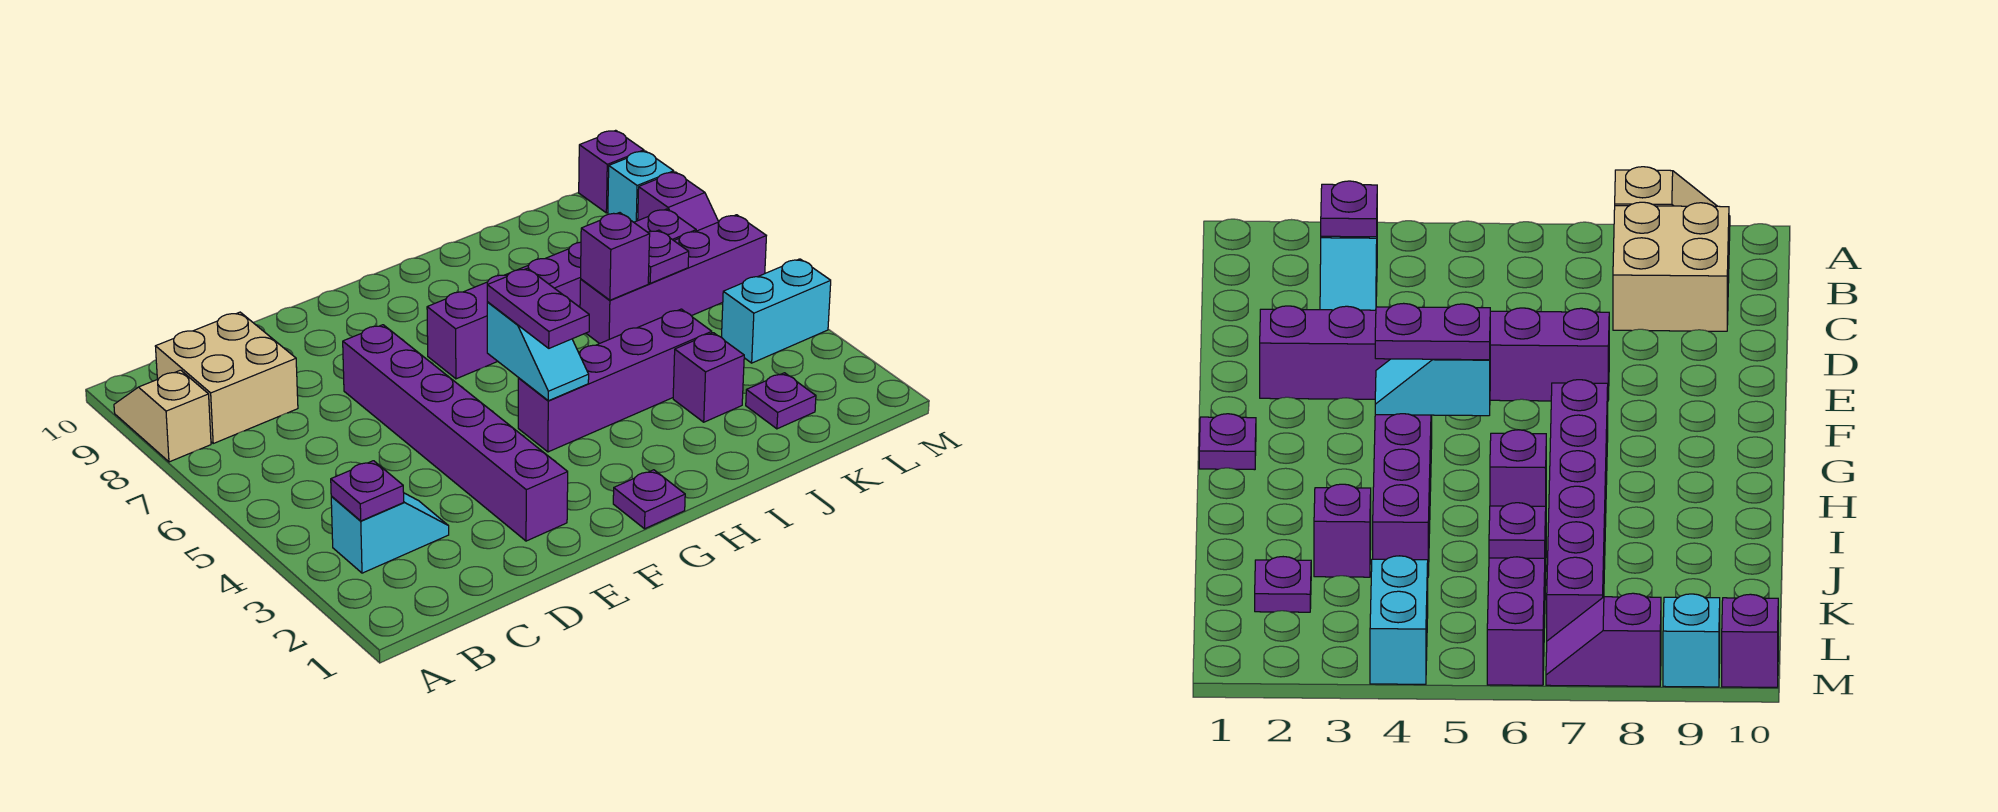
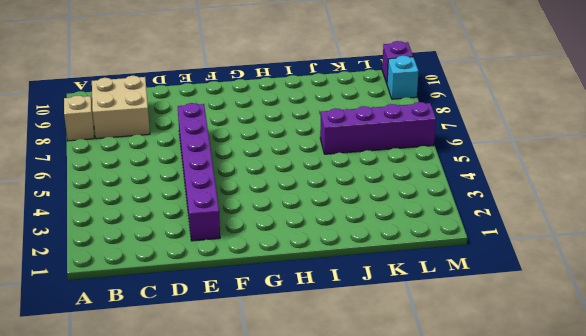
none -> cyan slope B3:C3 level 1 top B
none -> purple plate G1 level 1
none -> purple brick G4:J4 level 1

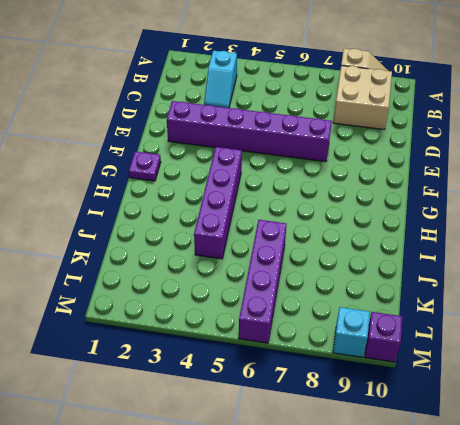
none -> purple brick G7:L7 level 1
none -> purple brick J3 level 1
none -> purple plate K2 level 1

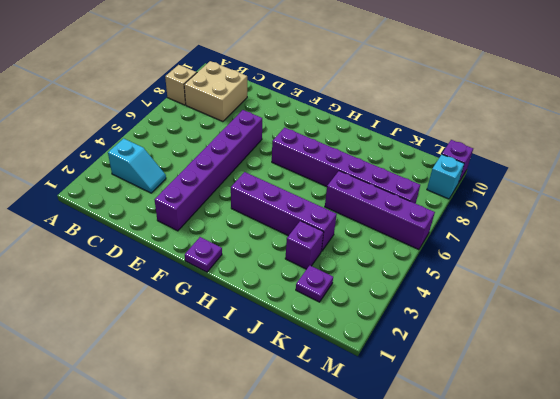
none -> cyan brick L4:M4 level 1
none -> purple slope M7:M8 level 1 top 8
none -> purple plate B3 level 2

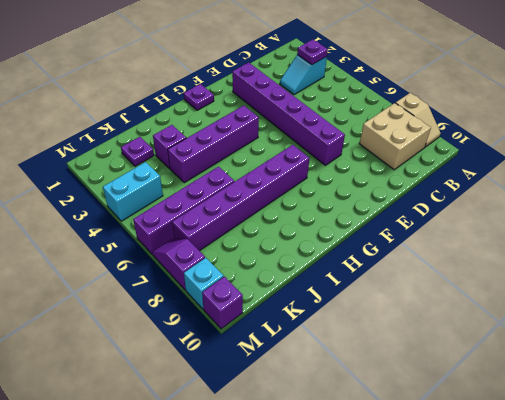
none -> cyan slope G4:G5 level 2 top 5
none -> purple brick J6 level 2
none -> purple plate K6 level 2

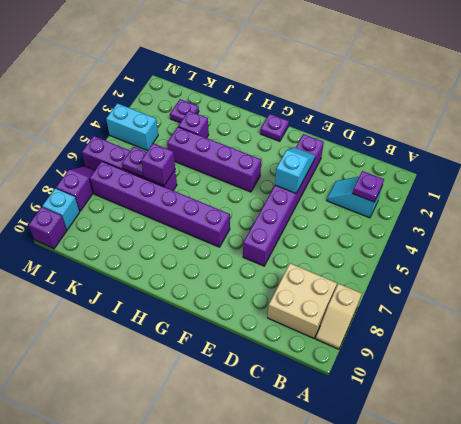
cyan slope E3:E4 level 2 top 4 -> cyan slope G4:G5 level 2 top 5
none -> purple plate G4:G5 level 3

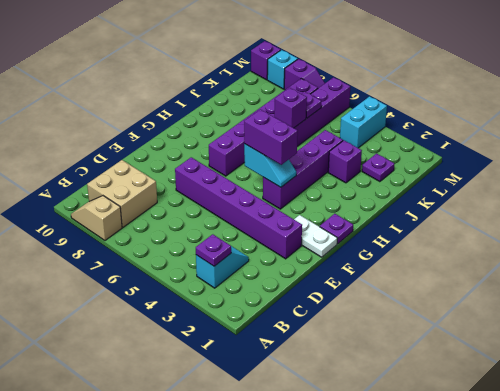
white plate F1:F2 level 1 -> none
purple brick G4:G5 level 3 -> purple plate G4:G5 level 3

